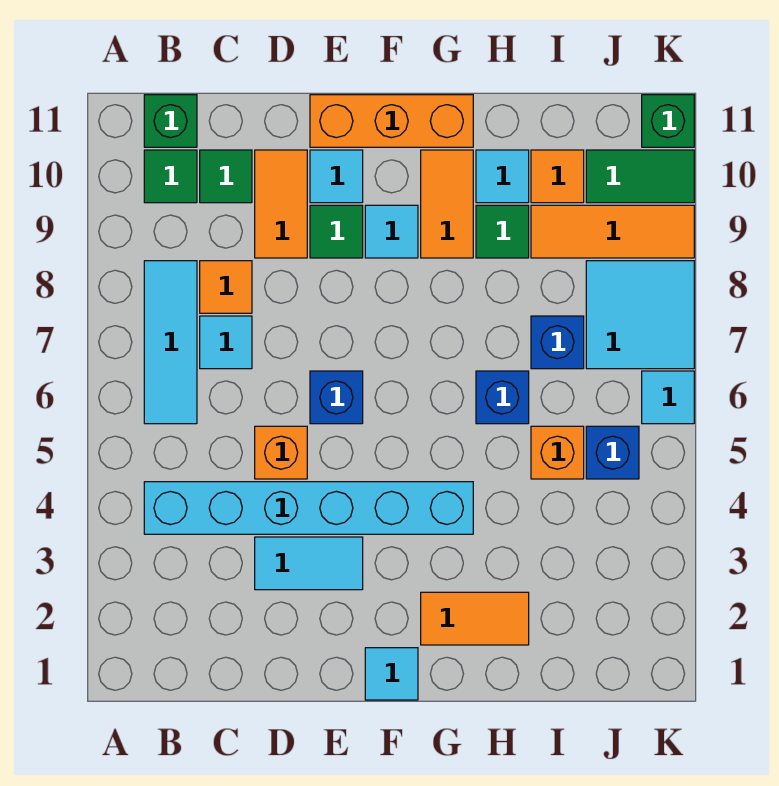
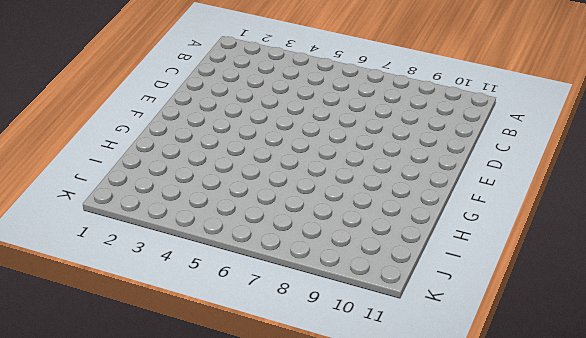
none -> cyan brick B4:G4 level 1
none -> cyan tile B6:B8 level 1
none -> green tile B10 level 1
none -> green brick B11 level 1

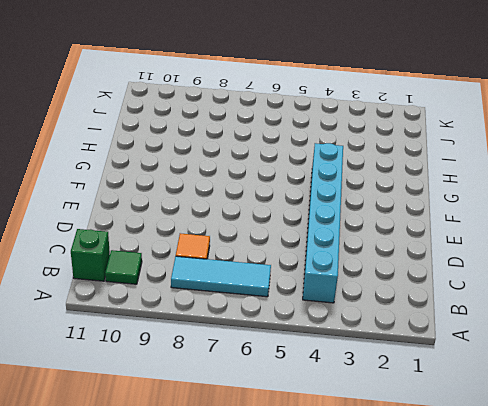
none -> cyan tile C7 level 1
none -> green tile C10 level 1
none -> cyan tile D3:E3 level 1
none -> orange brick D5 level 1

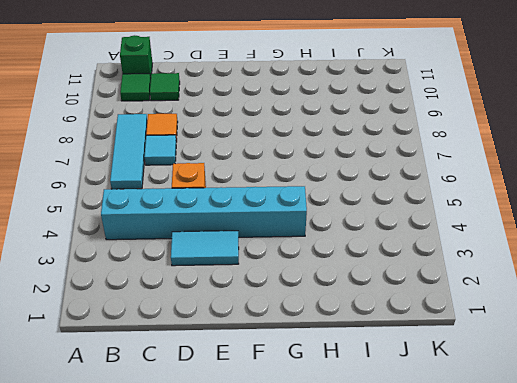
none -> orange tile D9:D10 level 1
none -> blue brick E6 level 1
none -> green tile E9 level 1
none -> cyan tile E10 level 1

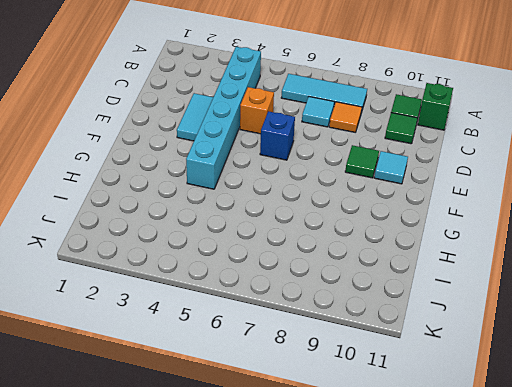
none -> orange tile D9:D10 level 1
none -> orange brick E11:G11 level 1
none -> cyan tile F1 level 1
none -> cyan tile F9 level 1

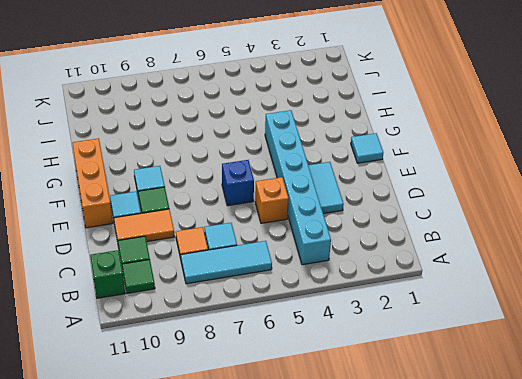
none -> orange tile G2:H2 level 1
none -> orange tile G9:G10 level 1
none -> blue brick H6 level 1
none -> green tile H9 level 1

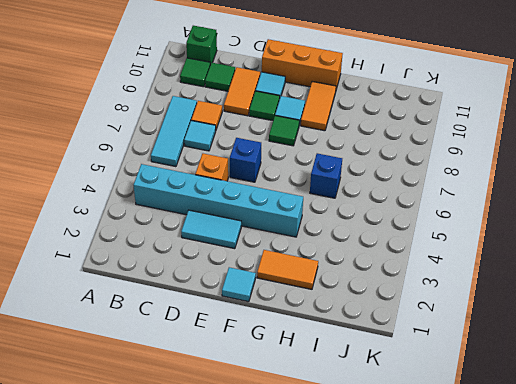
green tile F8 level 1 -> green tile H9 level 1
none -> cyan tile H10 level 1
none -> orange brick I5 level 1
none -> blue brick I7 level 1
none -> orange tile I9:K9 level 1

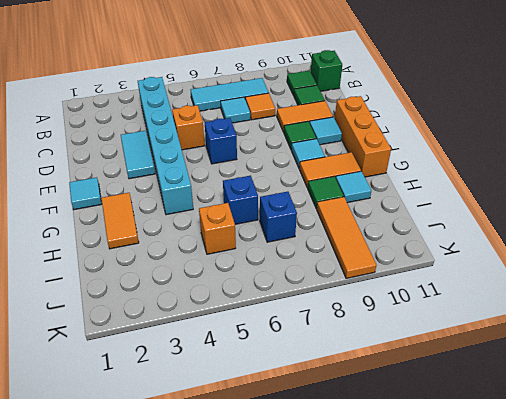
none -> orange tile I10 level 1
none -> blue brick J5 level 1
none -> cyan tile J7:K8 level 1
none -> green tile J10:K10 level 1

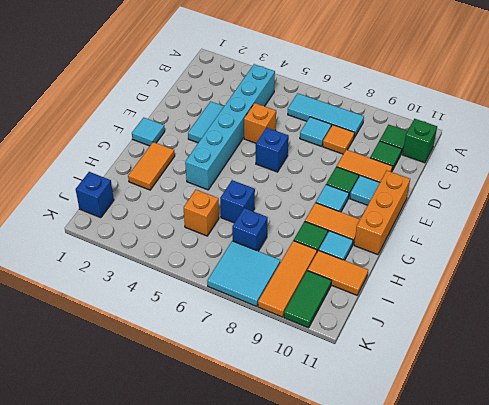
orange tile I10:I11 level 1 -> orange tile I10 level 1
blue brick J1 level 1 -> blue brick J5 level 1
none -> cyan tile K6 level 1
none -> green brick K11 level 1

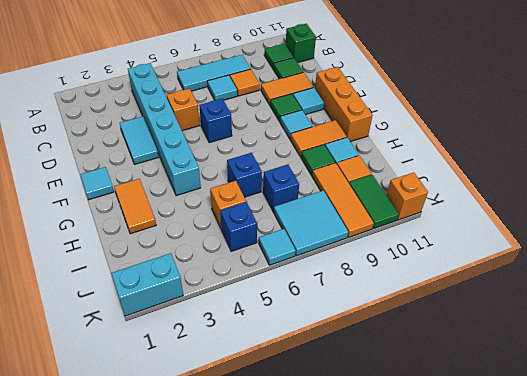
cyan brick K1:K2 level 1 -> none
orange brick K11 level 1 -> green brick K11 level 1

